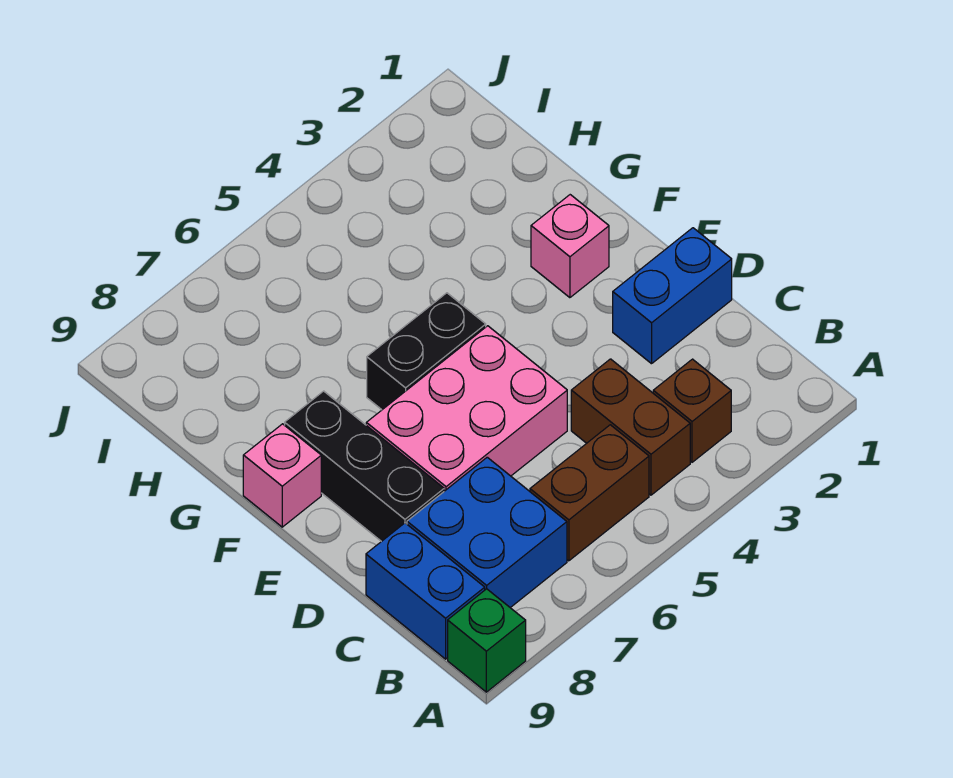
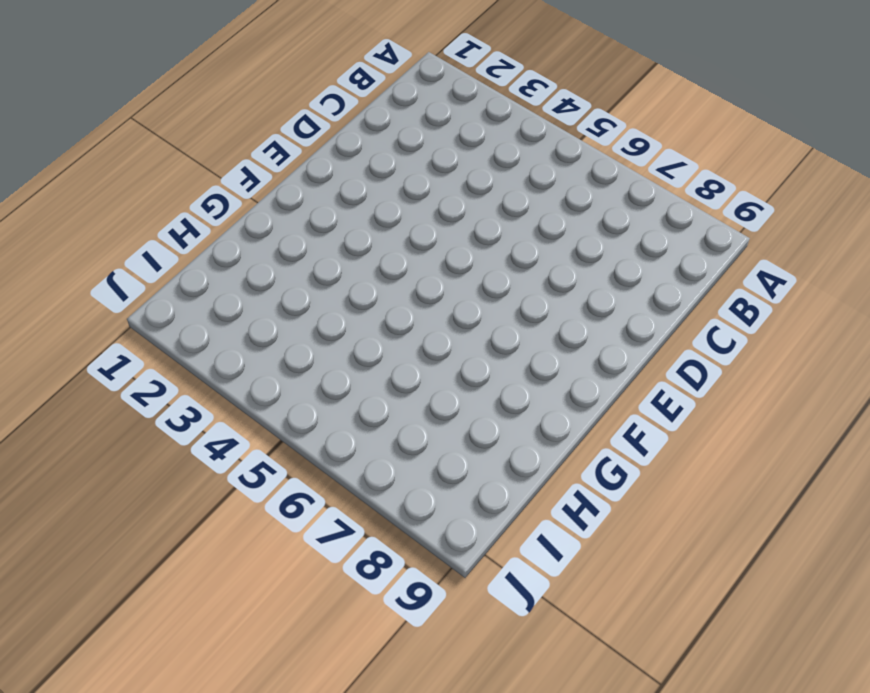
none -> green brick A9 level 1
none -> brown brick B3 level 1
none -> brown brick B4:C4 level 1

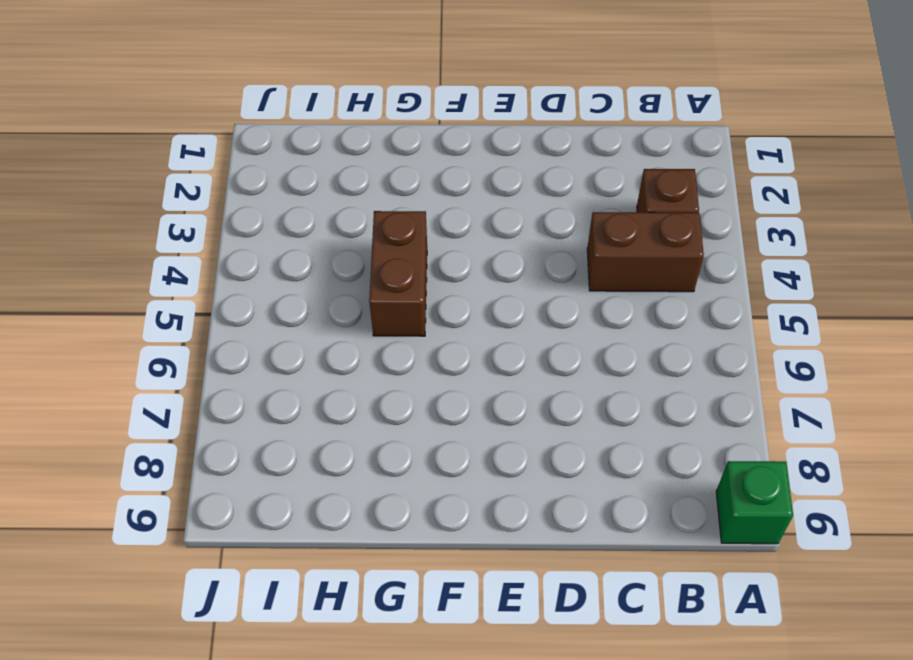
brown brick G4:G5 level 1 -> brown brick B5:B6 level 1
none -> blue brick B7:C8 level 1
none -> blue brick B9:C9 level 1
none -> blue brick D1:D2 level 1

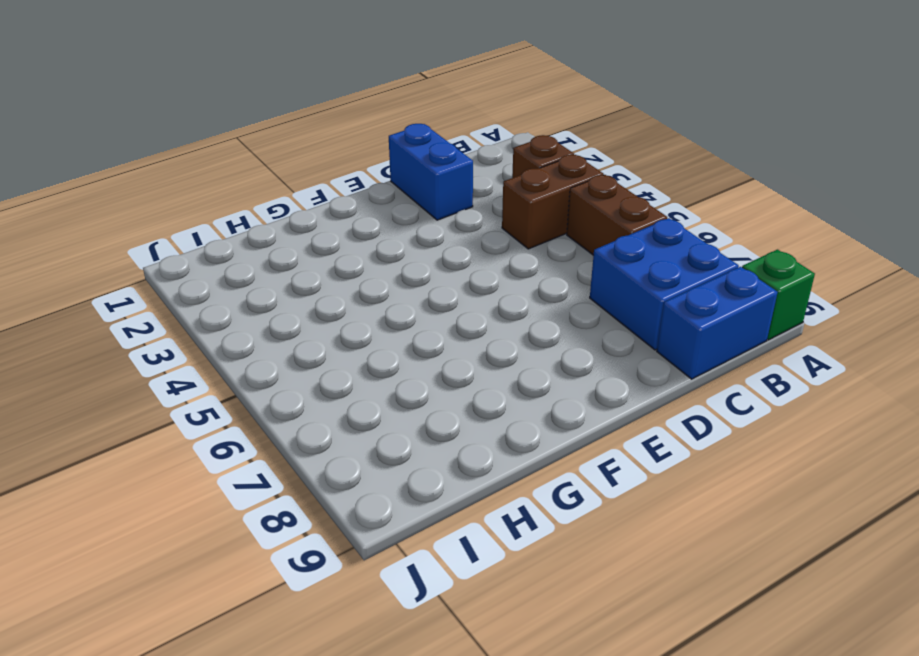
none -> pink brick D5:E7 level 1
none -> black brick D8:F8 level 1
none -> pink brick F2 level 1

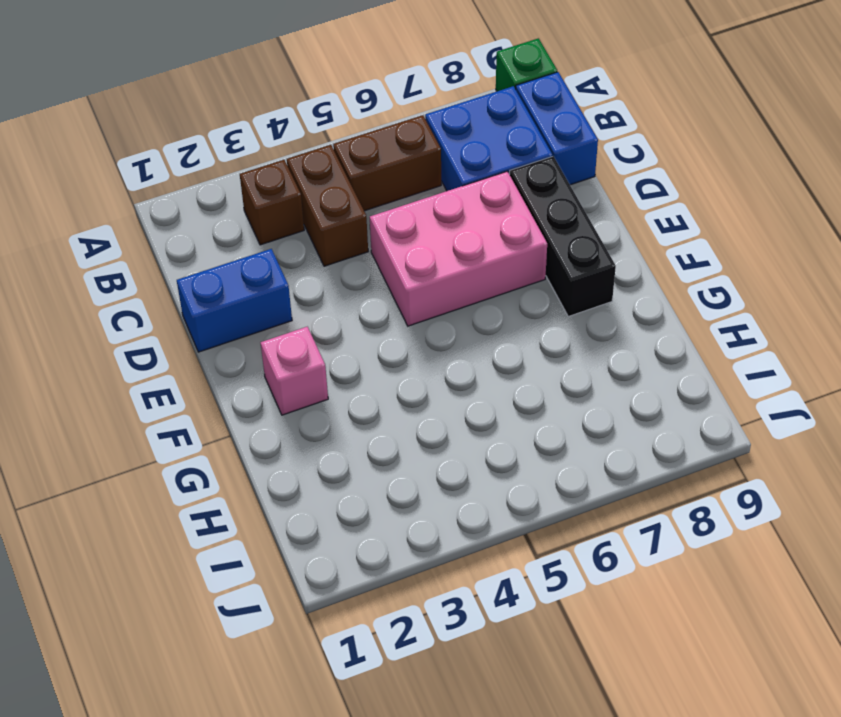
none -> black brick F5:F6 level 1
none -> pink brick F9 level 1

